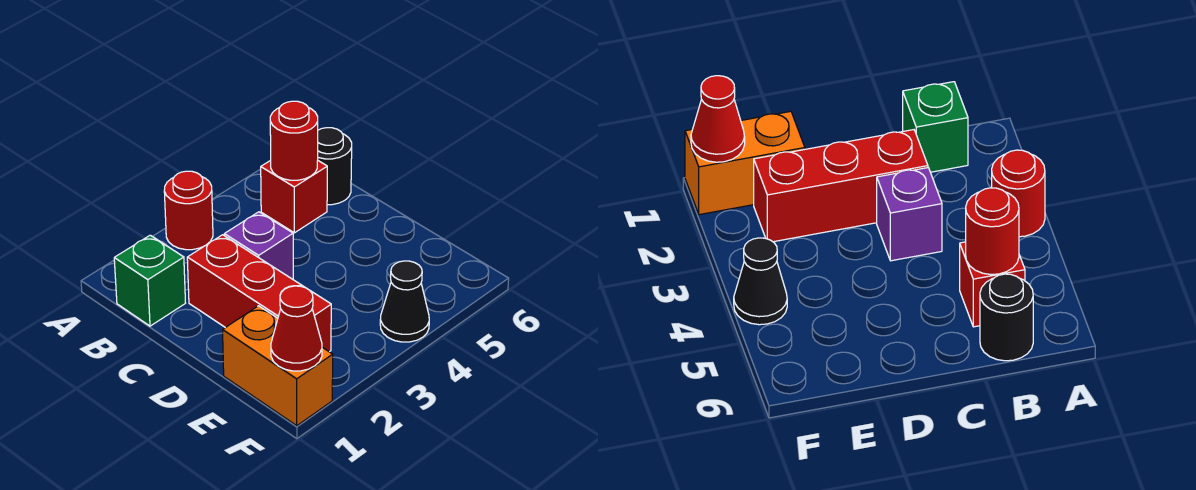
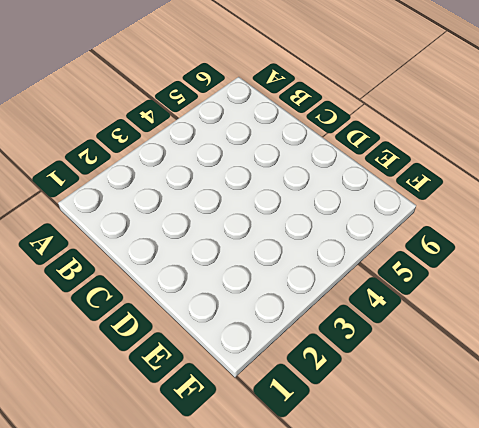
none -> red round brick A3 level 1
none -> green brick B1 level 1

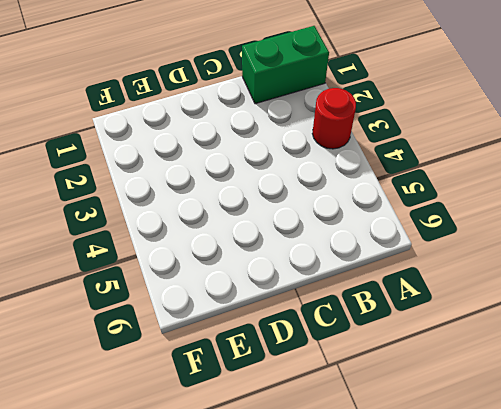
green brick A1:B1 level 1 -> green brick B1 level 1
none -> red brick B5 level 1
none -> black round brick B6 level 1

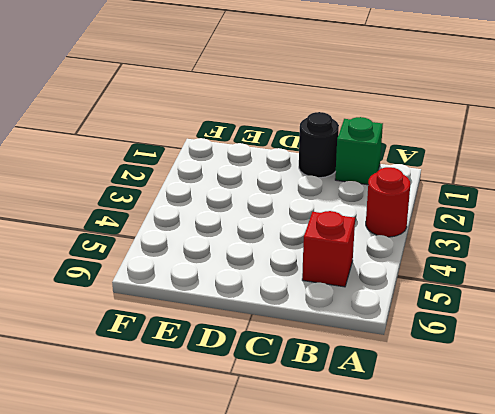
black round brick C1 level 1 -> black round brick B6 level 1
none -> red brick C2:E2 level 1
none -> purple brick C3 level 1

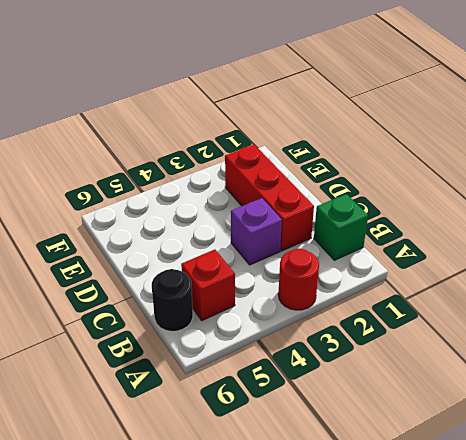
none -> orange brick E1:F1 level 1
none -> black cone F4 level 1

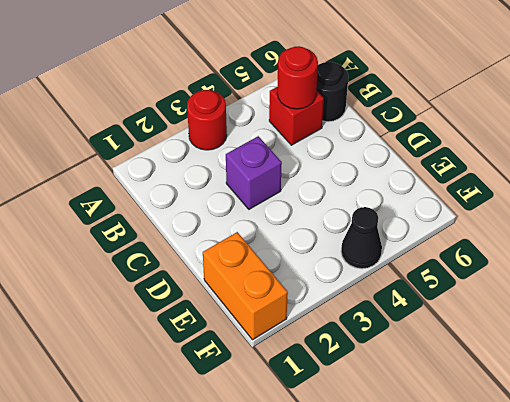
none -> green brick B1 level 1
none -> red brick C2:E2 level 1

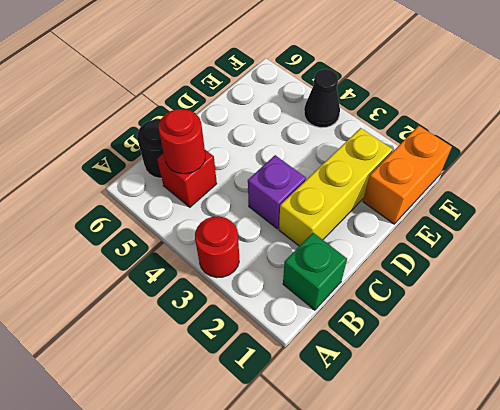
yellow brick C2:E2 level 1 -> red brick C2:E2 level 1
none -> red cone F1 level 2

